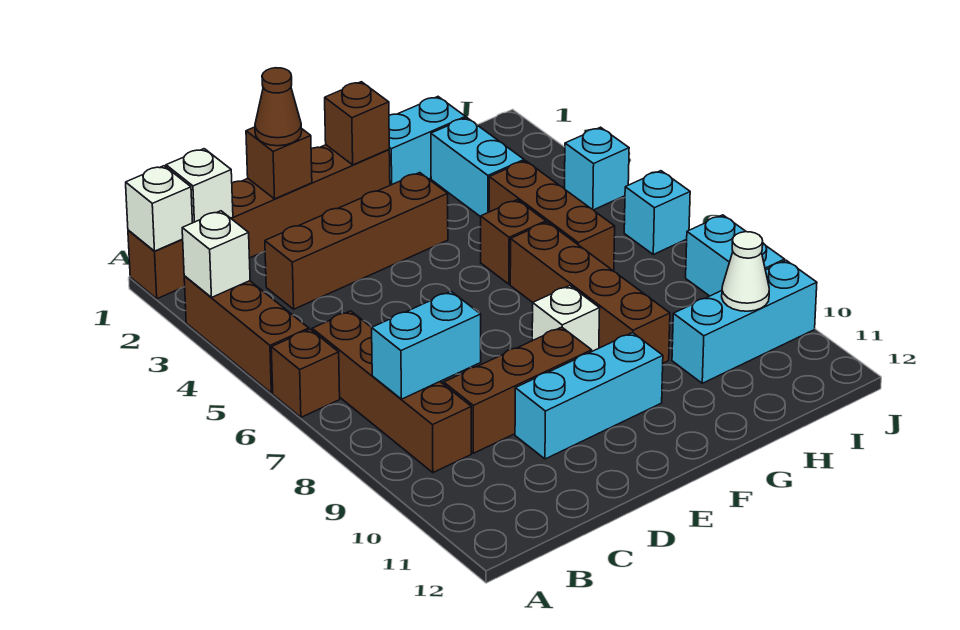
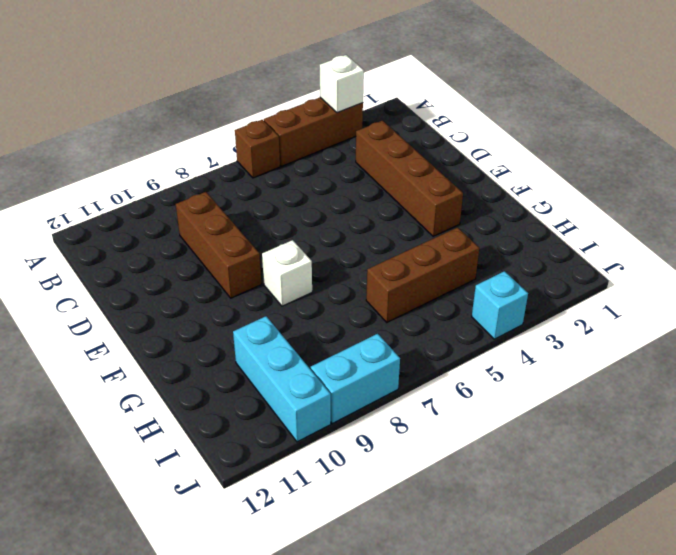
none -> brown brick A1:F1 level 1
none -> brown brick B6:B9 level 1
none -> cyan brick D10:F10 level 1

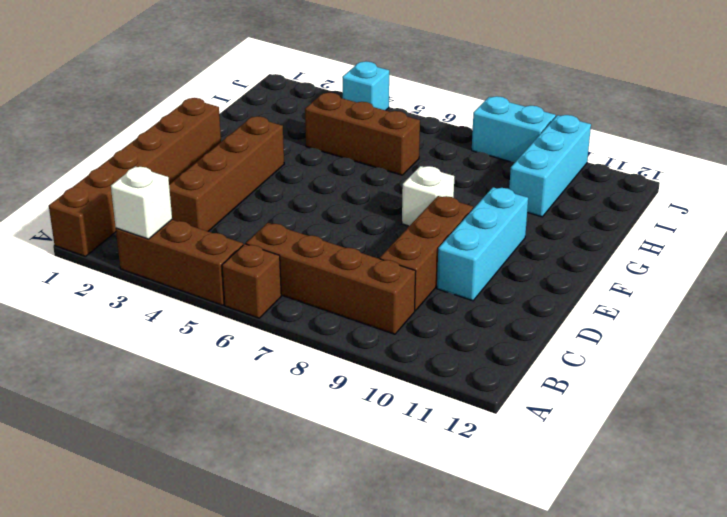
none -> cyan brick G1:H1 level 1
none -> brown brick G5 level 1
none -> brown brick G6:G9 level 1

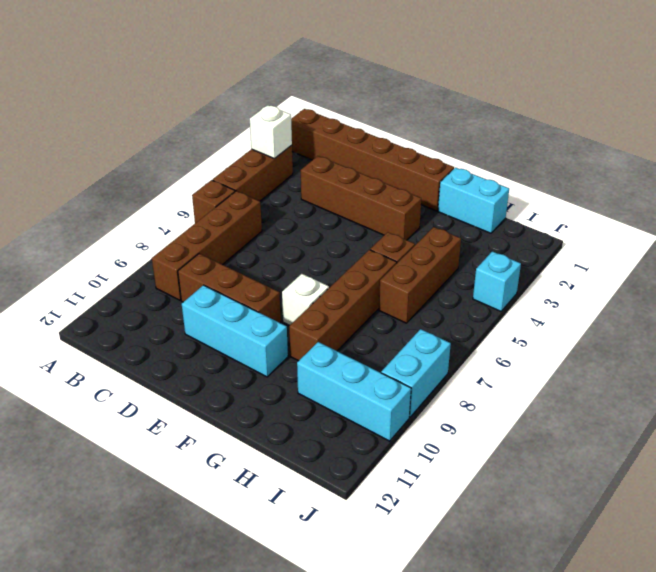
none -> cyan brick H2:H3 level 1
none -> cyan brick J6 level 1
none -> white brick A1 level 2

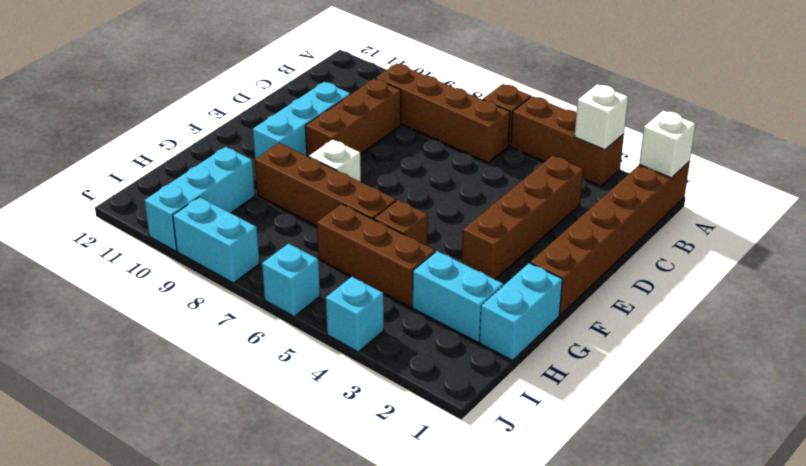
none -> white brick B1 level 2
none -> cyan brick B8:C8 level 2
none -> brown brick D1 level 2

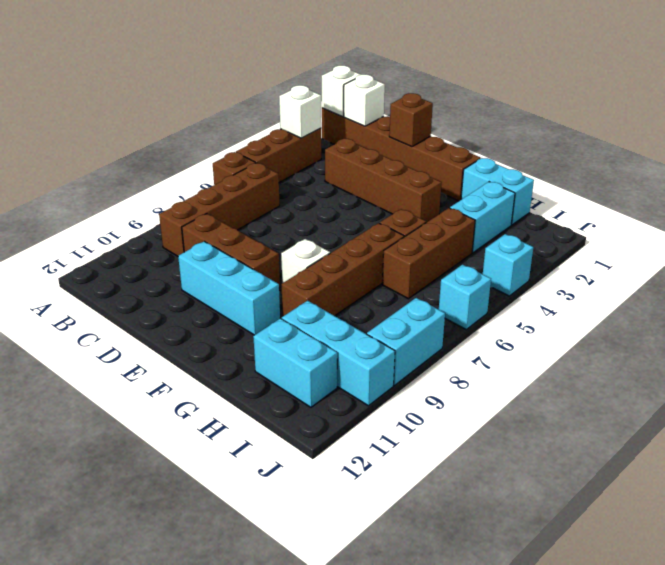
cyan brick H11:I11 level 1 -> cyan brick B8:C8 level 2
none -> brown brick F1 level 2
none -> white cone I10 level 2
none -> brown cone D1 level 3

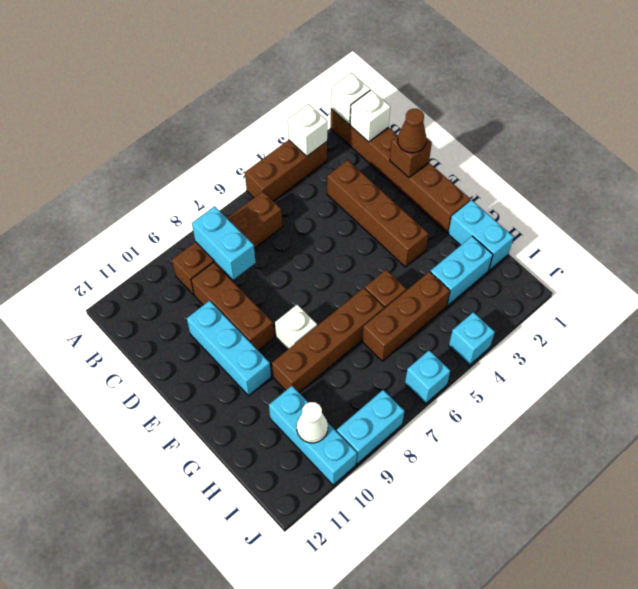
none -> brown brick A6 level 1
none -> brown brick F1 level 2

